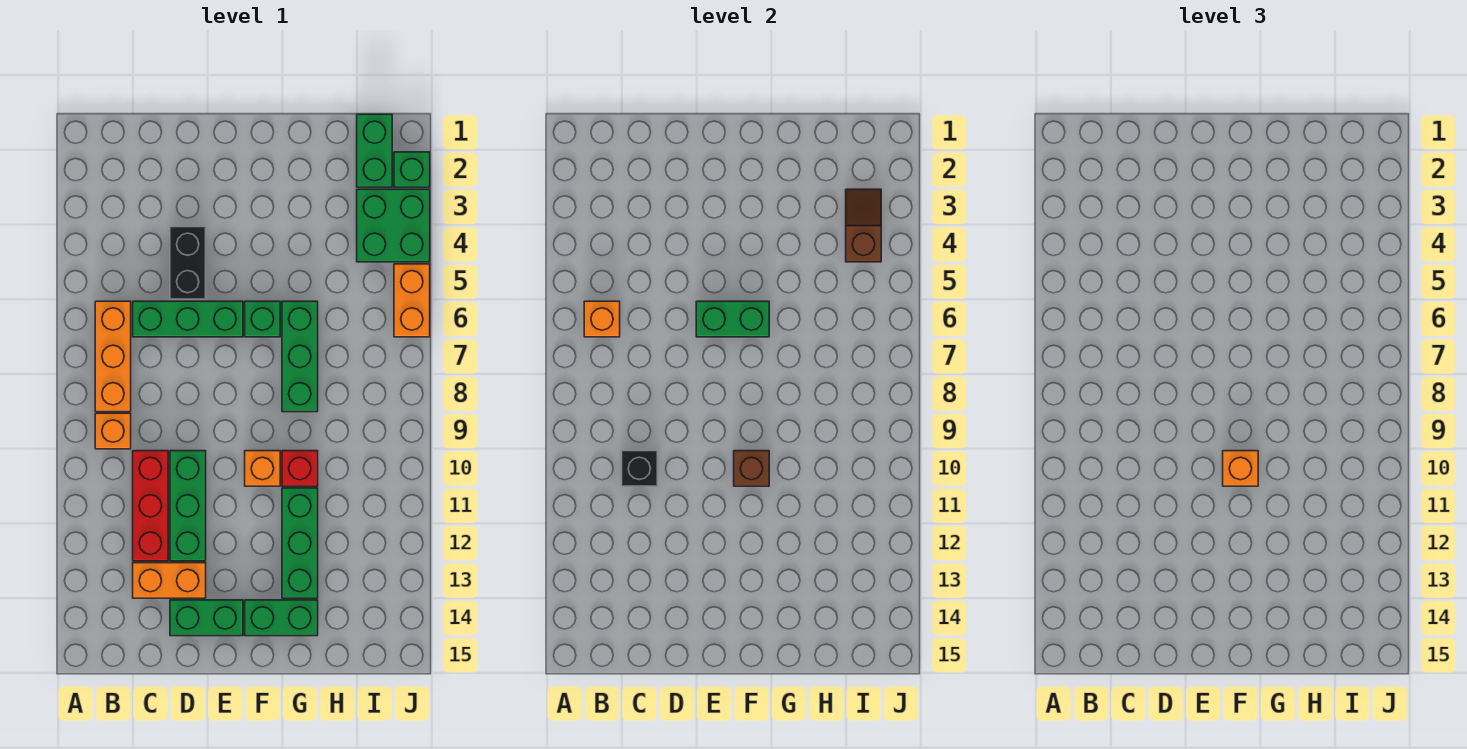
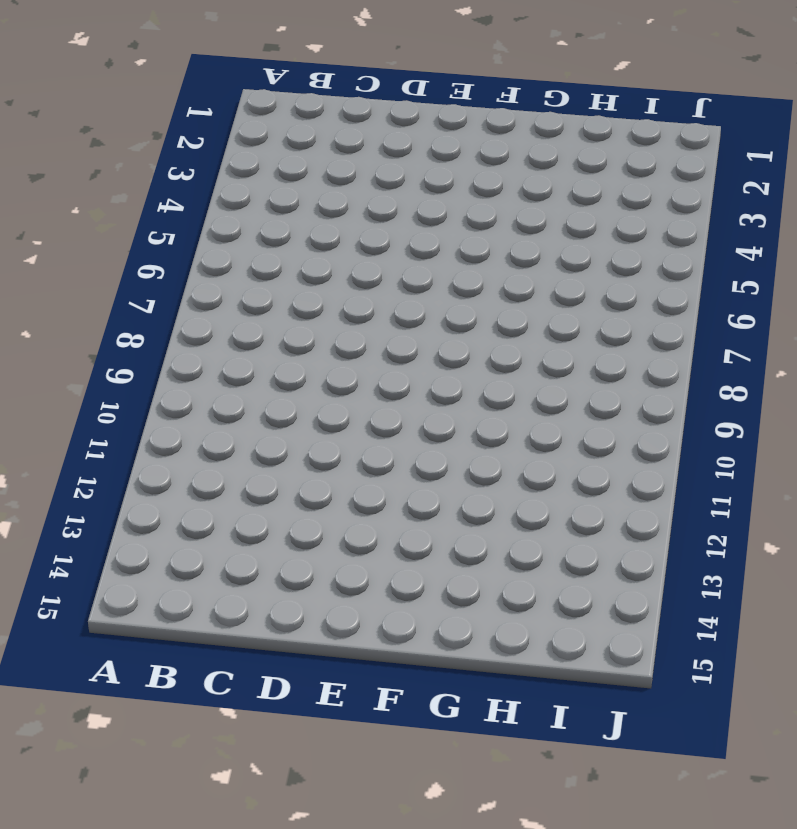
none -> orange brick B6:B8 level 1
none -> orange brick B9 level 1
none -> green brick C6:E6 level 1

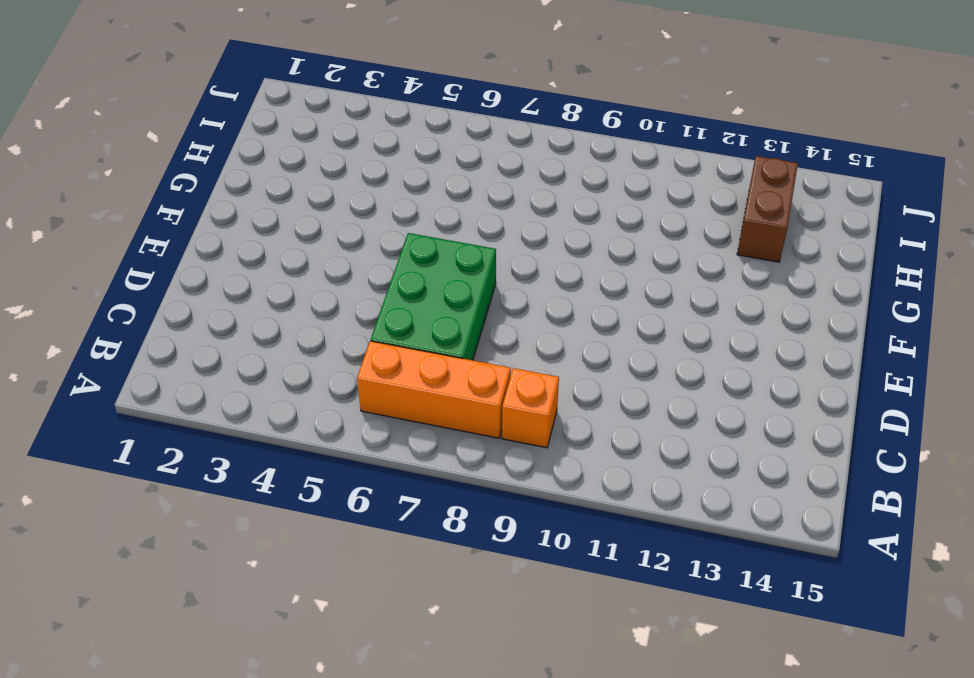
green brick C6:E7 level 1 -> green brick C6:E6 level 1
brown brick H13:I13 level 1 -> none
none -> red brick C10:C12 level 1
none -> orange brick C13:D13 level 1
none -> black brick D4:D5 level 1

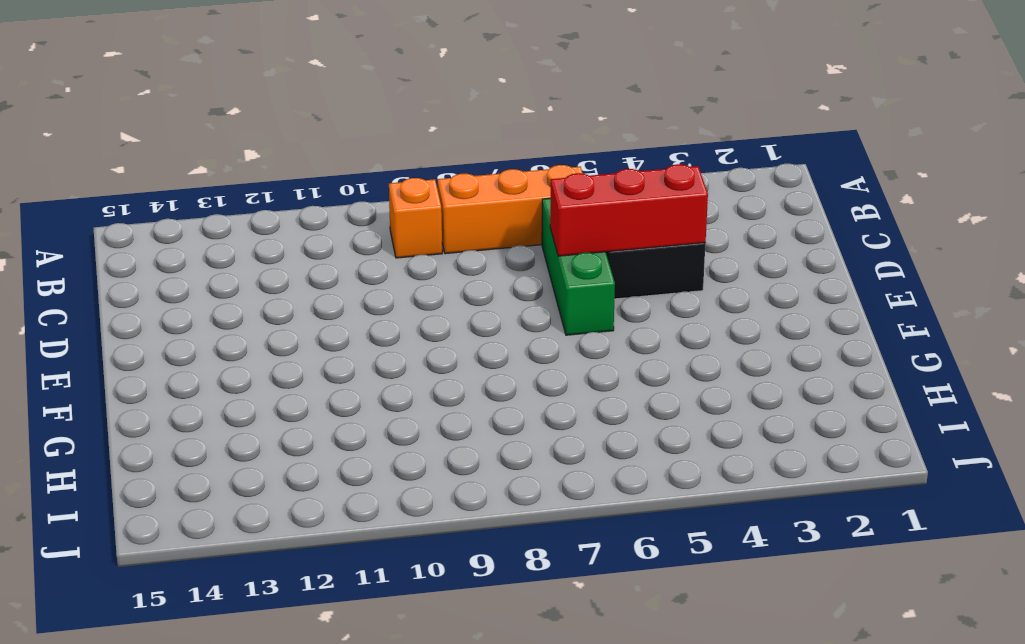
red brick D4:D6 level 2 -> red brick C10:C12 level 1
none -> orange brick C13:D13 level 1
none -> green brick D10:D12 level 1
none -> green brick D14:E14 level 1

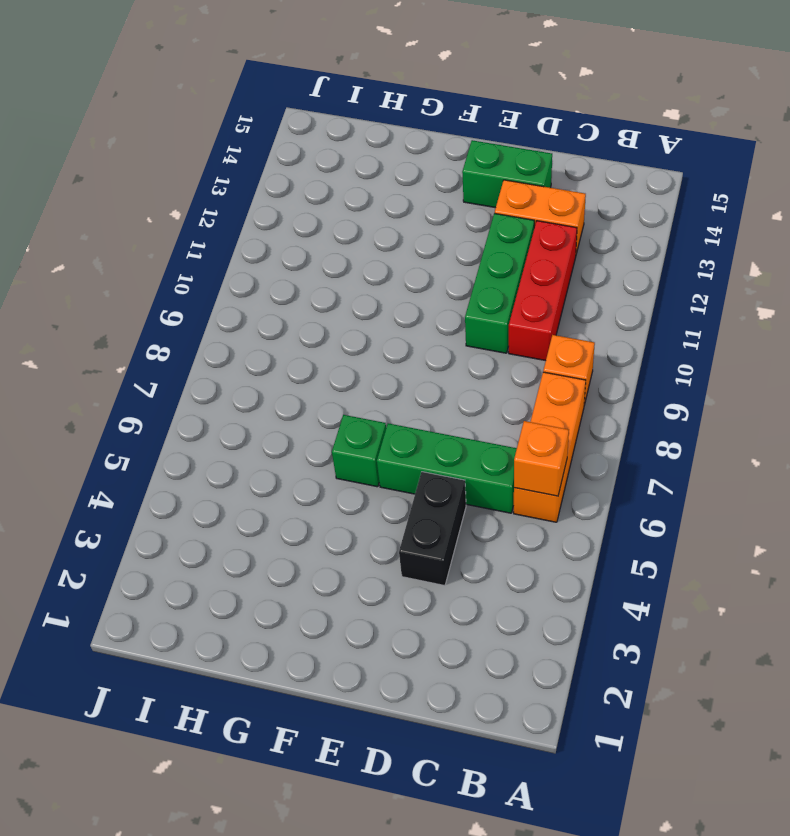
none -> orange brick F10 level 1
none -> green brick F14:G14 level 1
none -> green brick G6:G8 level 1

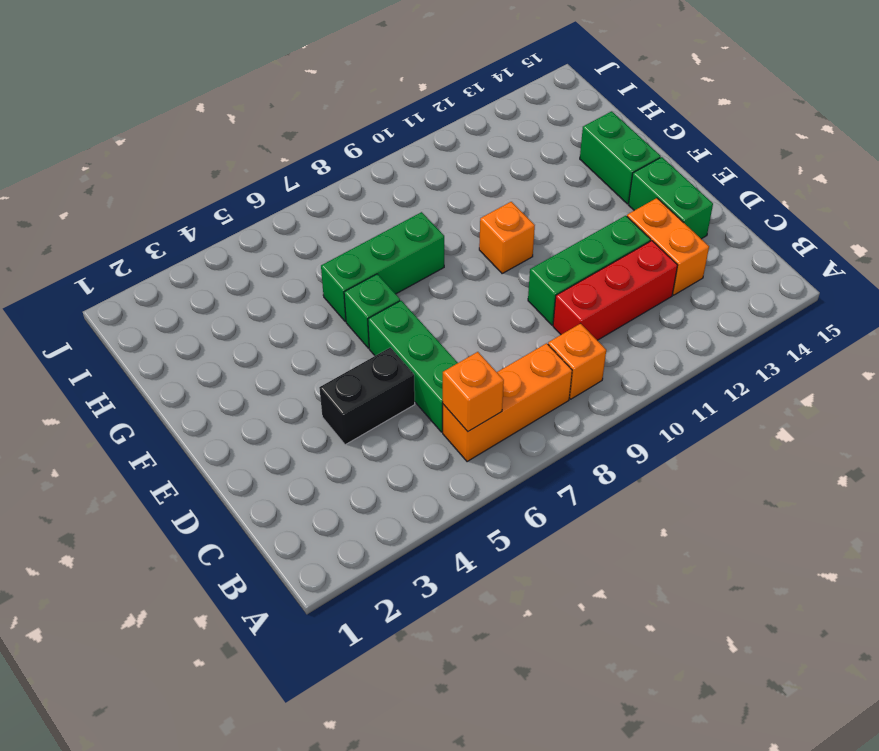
none -> red brick G10 level 1
none -> green brick G11:G13 level 1
none -> green brick I1:I2 level 1

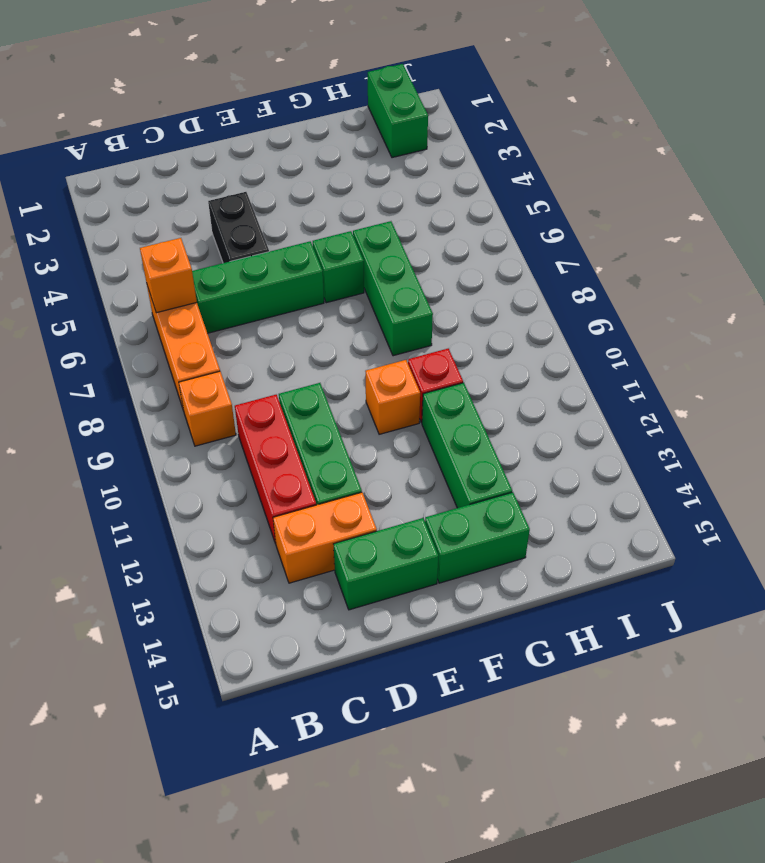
none -> green brick I3:J4 level 1
none -> green brick J2 level 1
none -> orange brick J5:J6 level 1

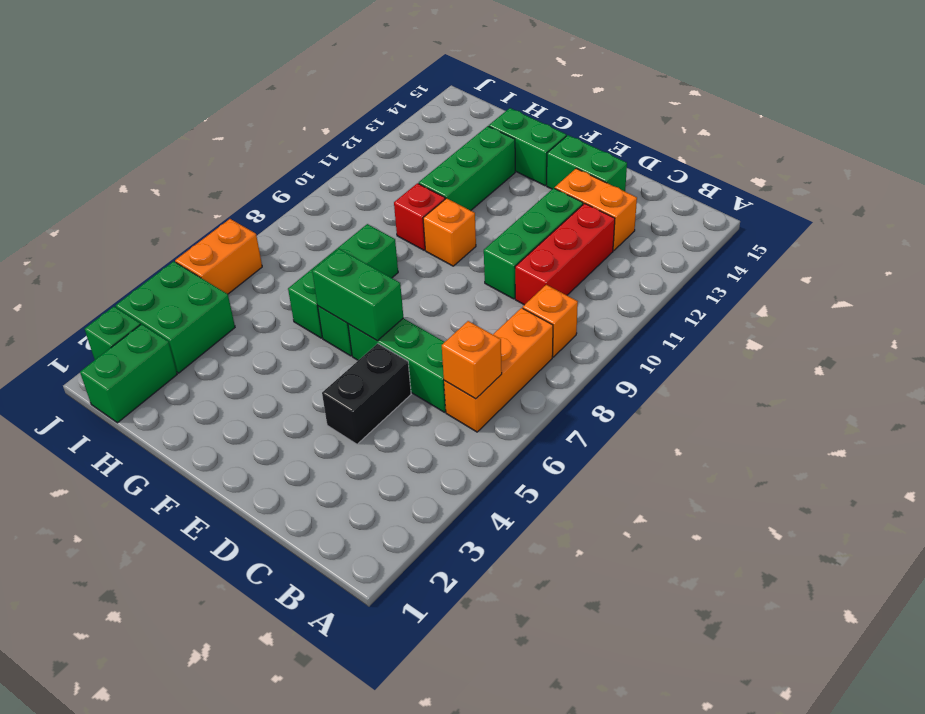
none -> black brick C10 level 2
none -> brown brick F10 level 2
none -> brown slope I3:I4 level 2 top 4

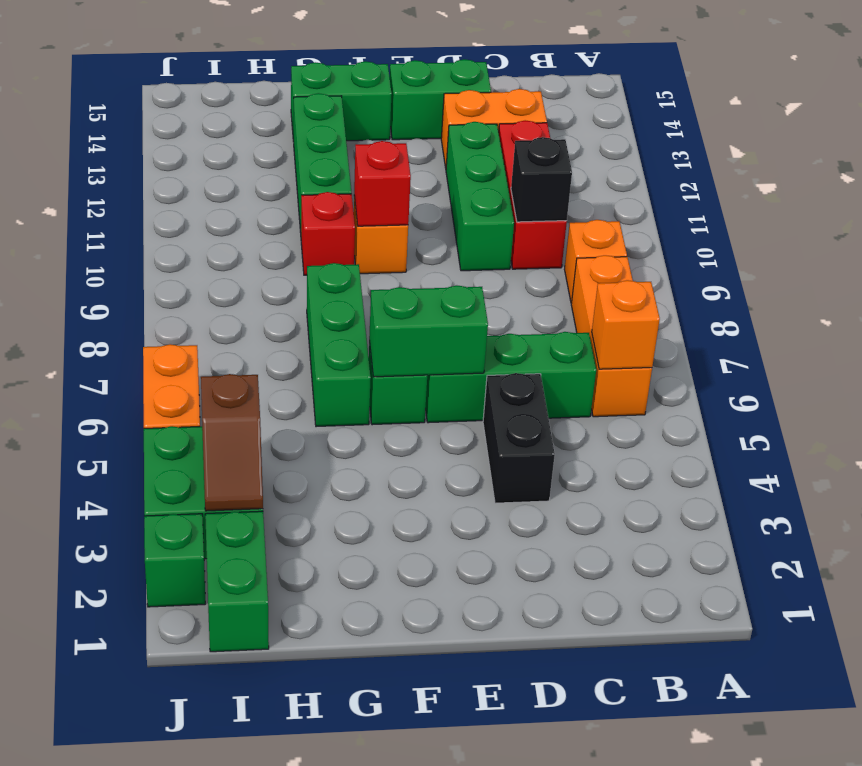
red brick F10 level 2 -> brown brick F10 level 2
none -> orange brick F10 level 3

